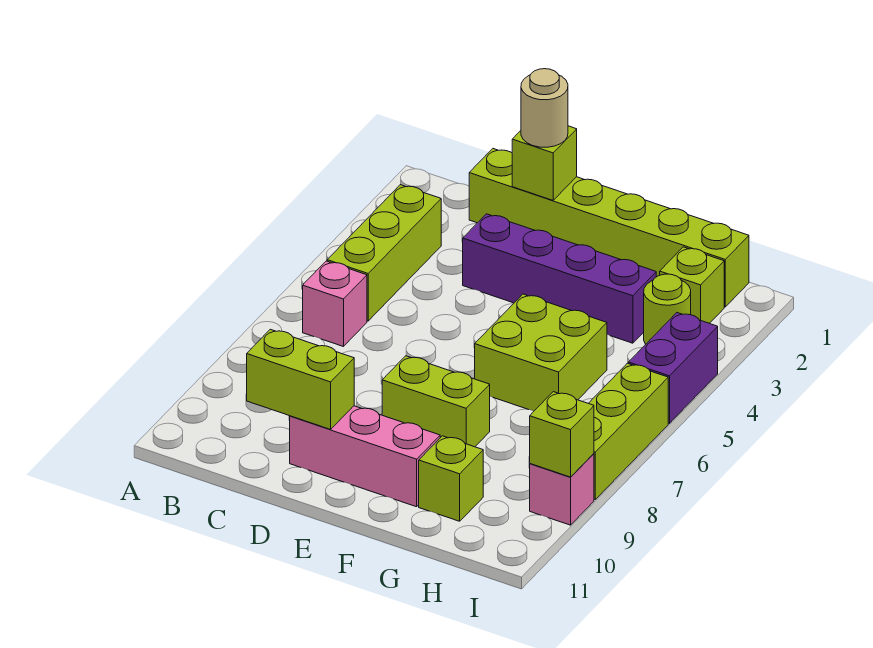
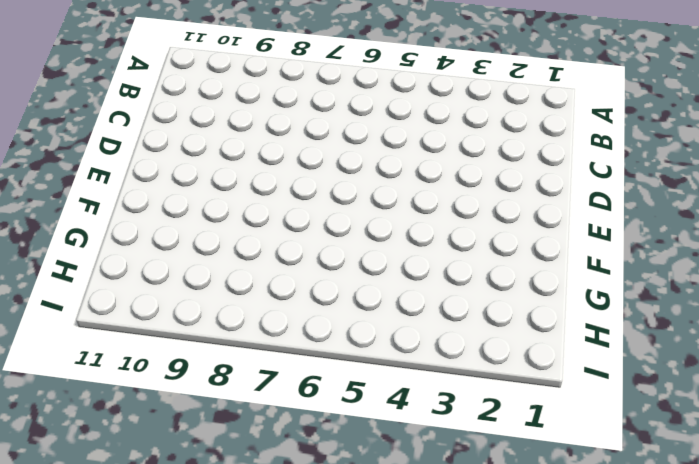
none -> lime brick B3:B5 level 1
none -> pink brick B6 level 1
none -> lime brick C1:H1 level 1

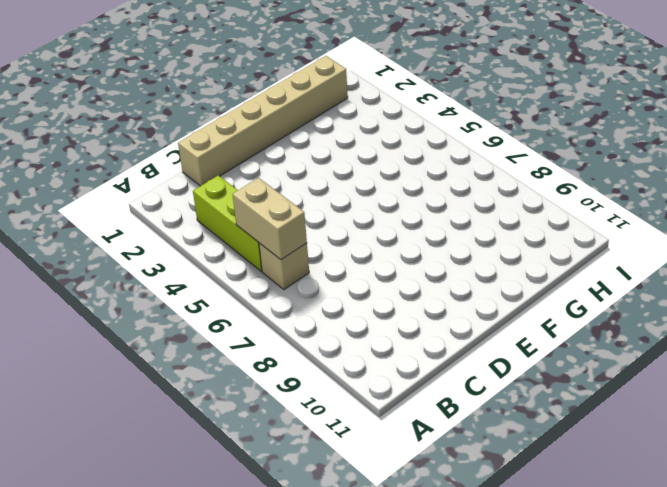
tan brick B5:B6 level 2 -> none
tan brick B6 level 1 -> pink brick B6 level 1
tan brick C1:H1 level 1 -> lime brick C1:H1 level 1
none -> purple brick D3:G3 level 1
none -> pink brick D10:F10 level 1
none -> lime brick E8:F8 level 1

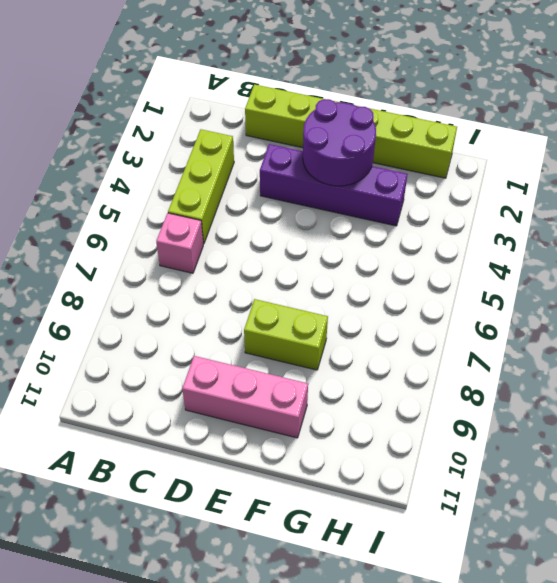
purple round brick E2:F3 level 2 -> none
none -> lime brick F5:G6 level 1
none -> lime brick G10 level 1
none -> lime brick H2 level 1

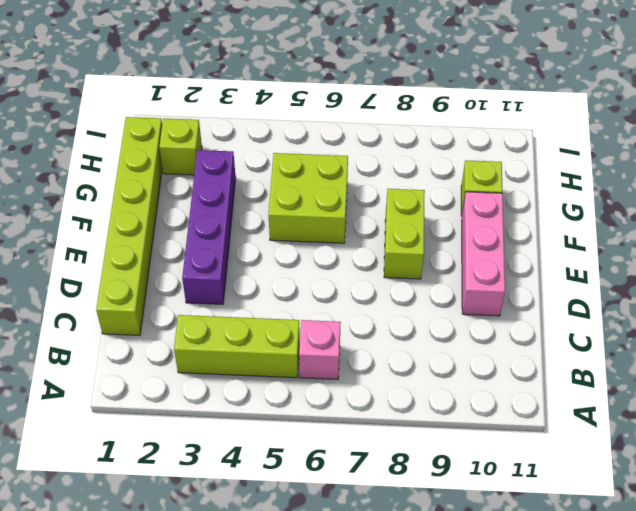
none -> lime round brick H3 level 1
none -> purple brick I4:I5 level 1
none -> lime brick I6:I8 level 1

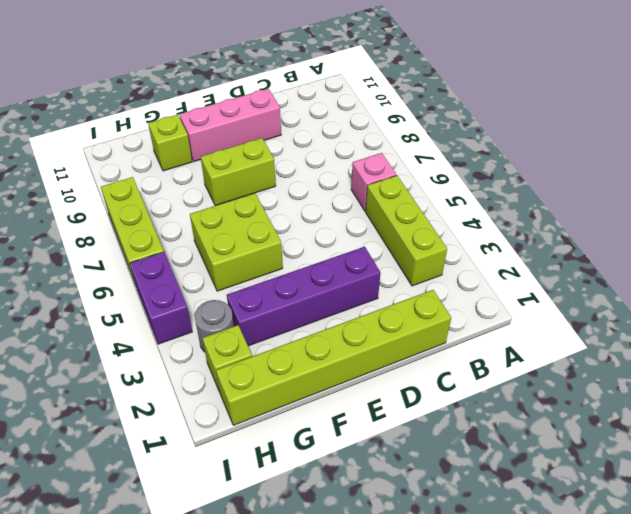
grey round brick H3 level 1 -> lime round brick H3 level 1
none -> pink brick I9 level 1
none -> lime brick C10:D10 level 2
none -> lime brick D1 level 2

